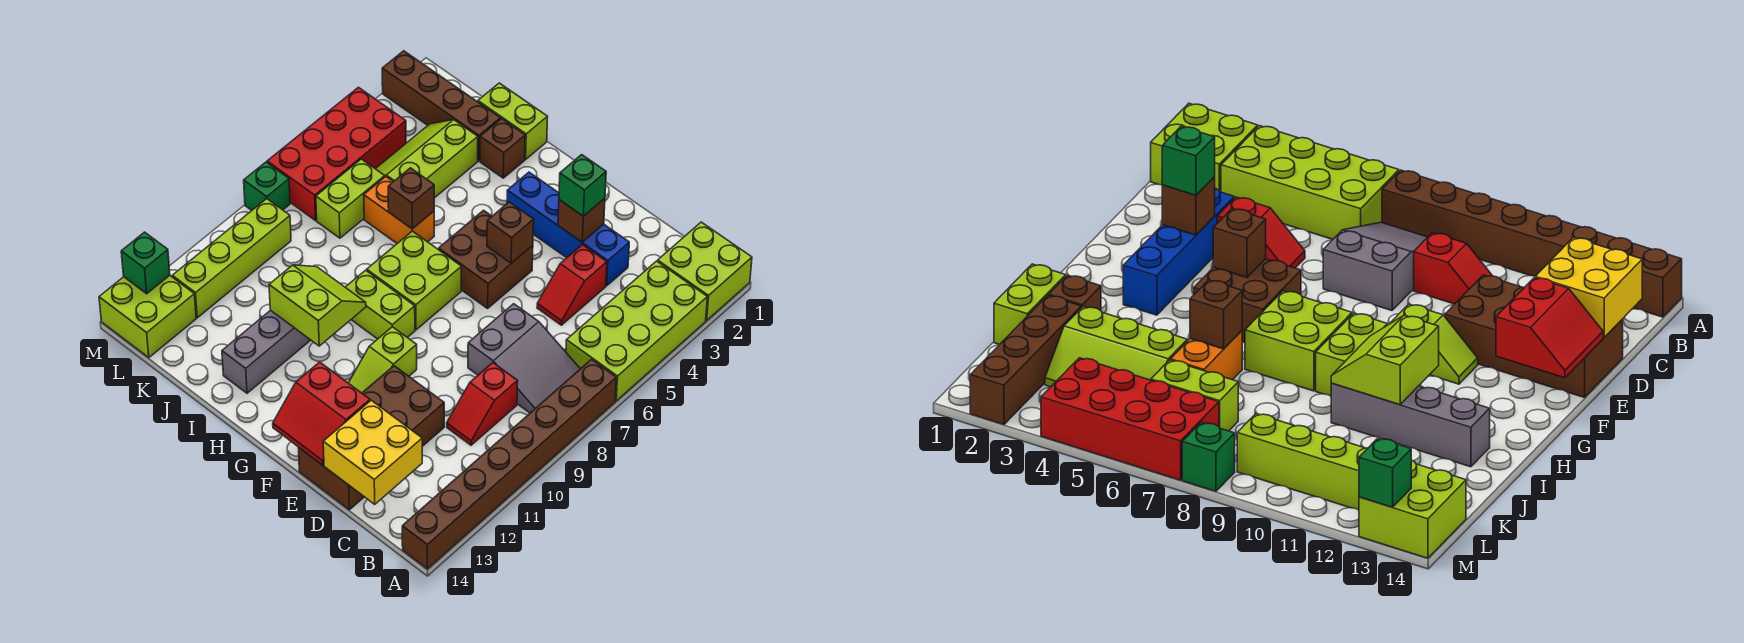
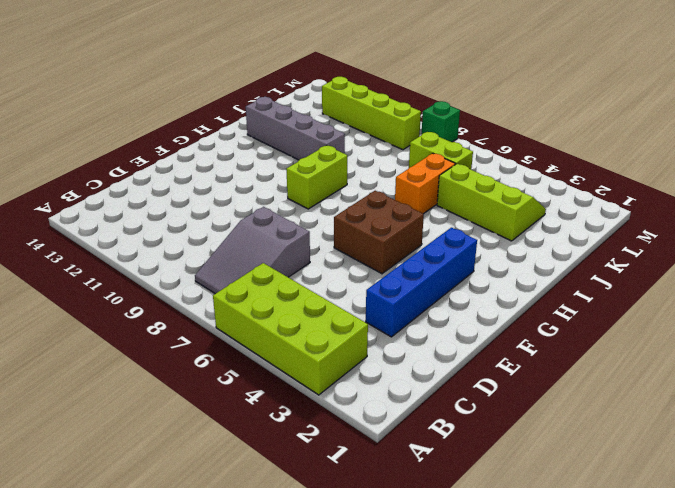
none -> lime brick A1:B2 level 1
none -> brown brick A7:A14 level 1
none -> red slope C9:C10 level 1 top 9
none -> red slope D4:D5 level 1 top 4

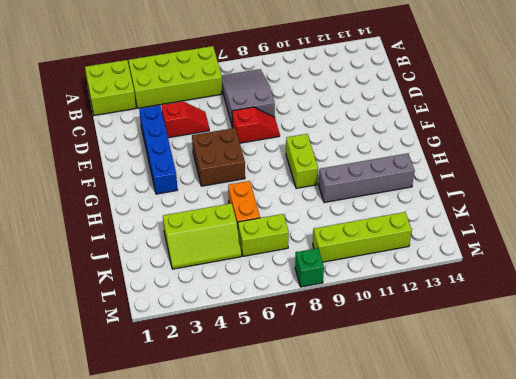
red slope E7:E8 level 1 top 7 -> red slope C9:C10 level 1 top 9
none -> brown brick A7:A14 level 1
none -> brown brick D11:E14 level 1
none -> lime slope F10:F11 level 1 top 10
none -> lime brick G7:H8 level 1

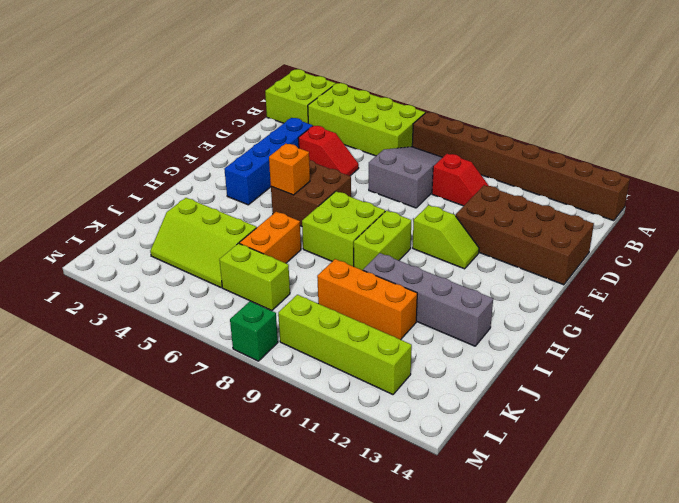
orange brick G5 level 2 -> none
orange brick J9:J11 level 1 -> none
none -> lime brick I1:J1 level 1
none -> brown brick I2 level 1
none -> brown brick J2:M2 level 1
none -> red brick L4:M7 level 1

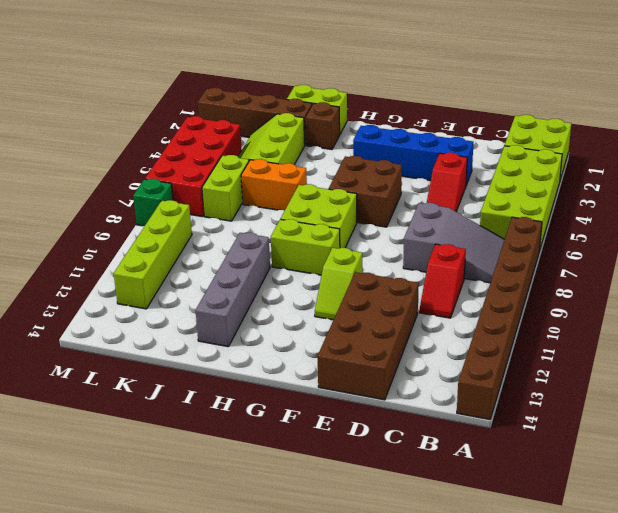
none -> lime brick L13:M14 level 1
none -> yellow brick C13:D14 level 2
none -> brown brick E3 level 2
none -> red slope E13:F14 level 2 top 13

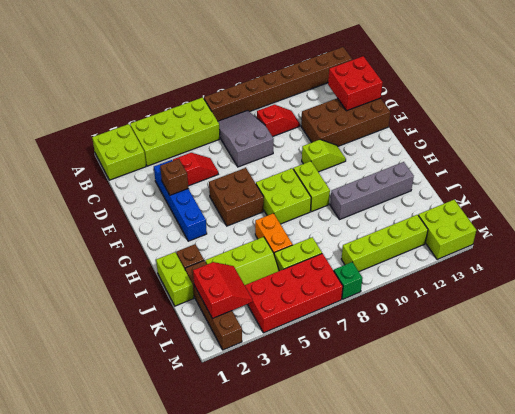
red brick C13:D14 level 2 -> yellow brick C13:D14 level 2
red slope K2:L3 level 2 top 2 -> red slope E13:F14 level 2 top 13
none -> brown brick F5 level 2
none -> lime slope H10:I11 level 2 top 11
none -> brown brick I6 level 2
none -> green brick M13 level 2

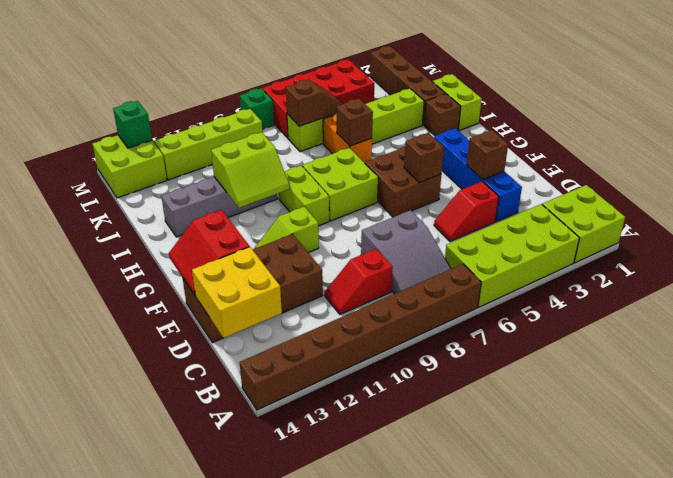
lime slope H10:I11 level 2 top I -> lime slope H10:I11 level 2 top 11
brown slope K6:K7 level 2 top 7 -> none
none -> green brick E3 level 3

